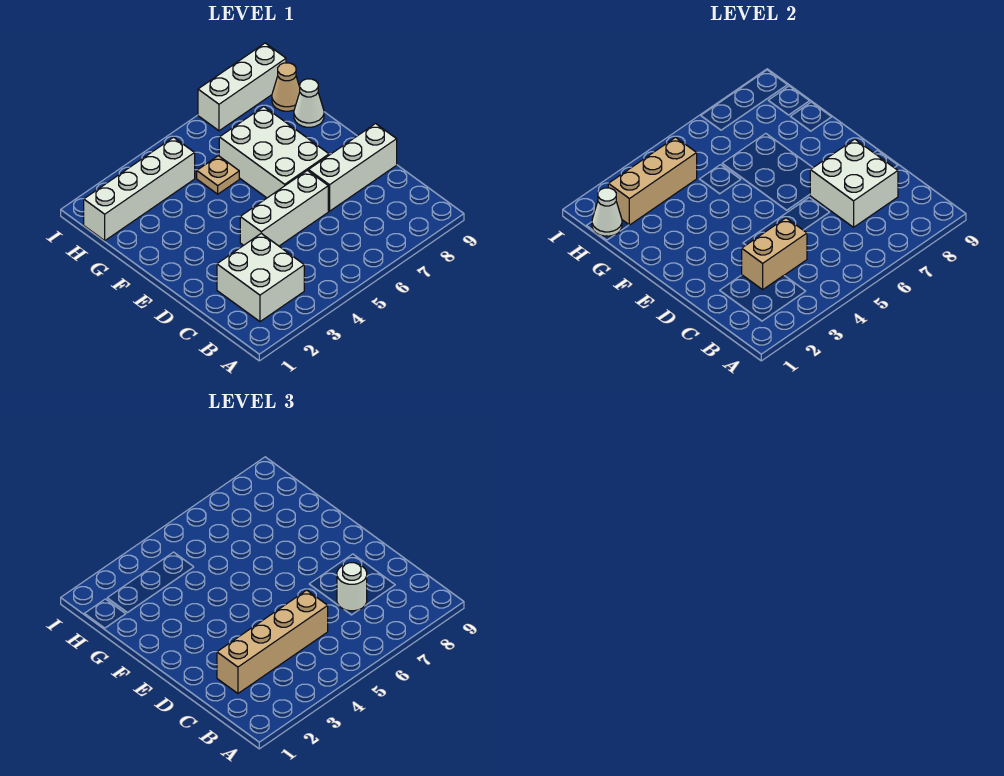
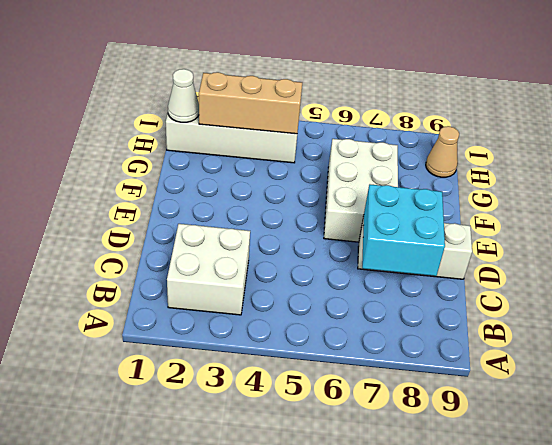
cyan brick C7:D8 level 2 -> white brick C7:D8 level 2
none -> white brick D4:D6 level 1
none -> tan plate G5 level 1
none -> white cone G9 level 1

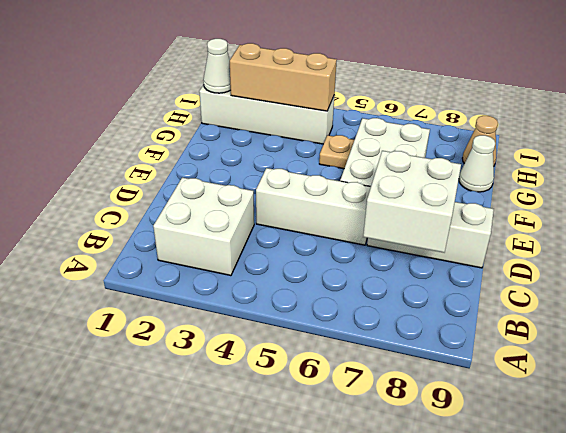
none -> white brick I7:I9 level 1
none -> tan brick C3:C4 level 2
none -> tan brick C2:C5 level 3

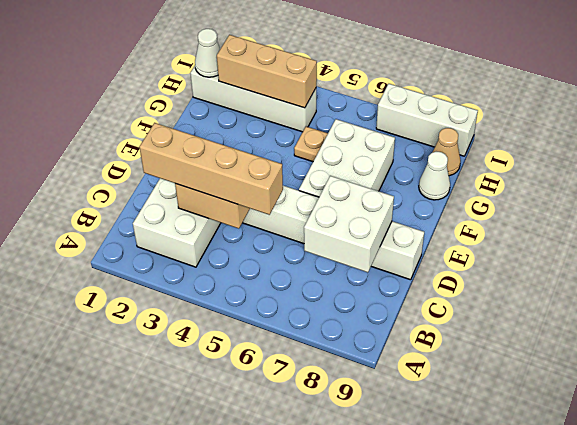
none -> white round brick C7 level 3

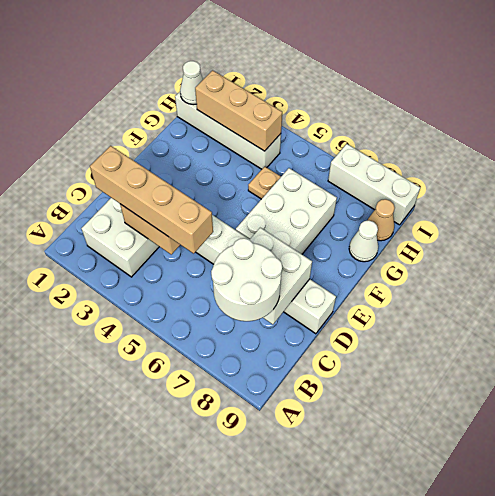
white round brick B7:C8 level 3 -> white round brick C7 level 3

